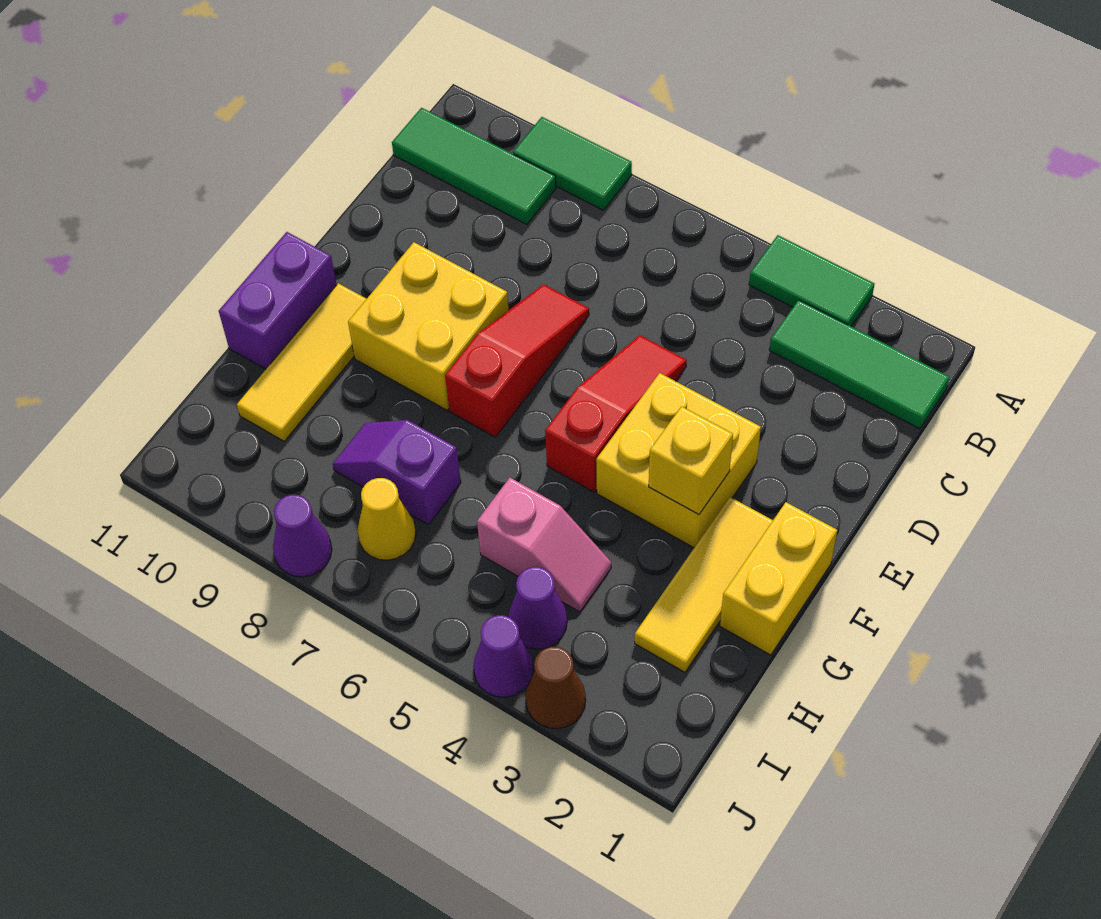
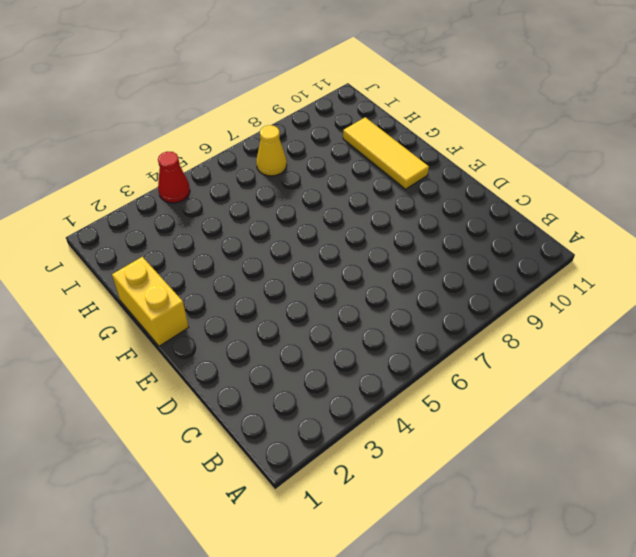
red cone J4 level 1 -> purple cone J4 level 1
none -> green tile A3:A4 level 1
none -> green tile A8:A9 level 1
none -> green tile B1:B3 level 1

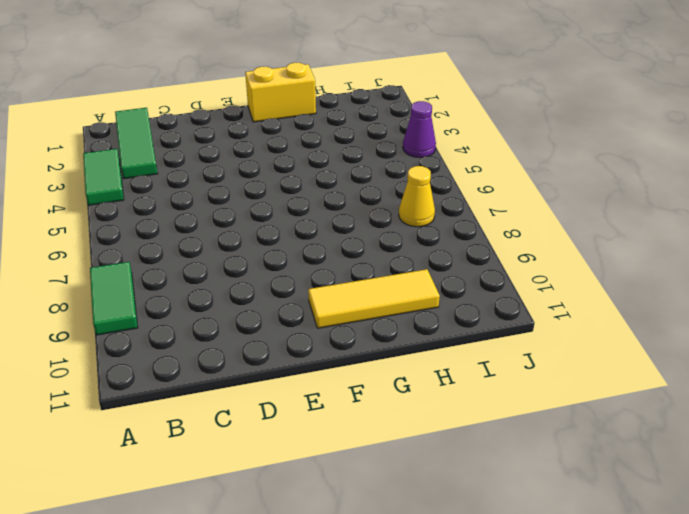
none -> green tile B9:B11 level 1
none -> red slope D5:F5 level 1 top F
none -> red slope D7:F7 level 1 top F

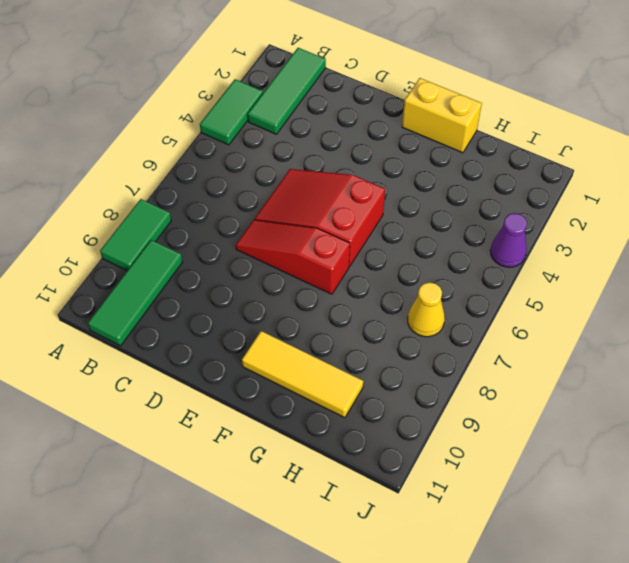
red slope D5:F6 level 1 top F -> red slope D5:F5 level 1 top F
none -> yellow brick E3:F4 level 1
none -> yellow brick E8:F9 level 1
none -> yellow tile F2:H2 level 1

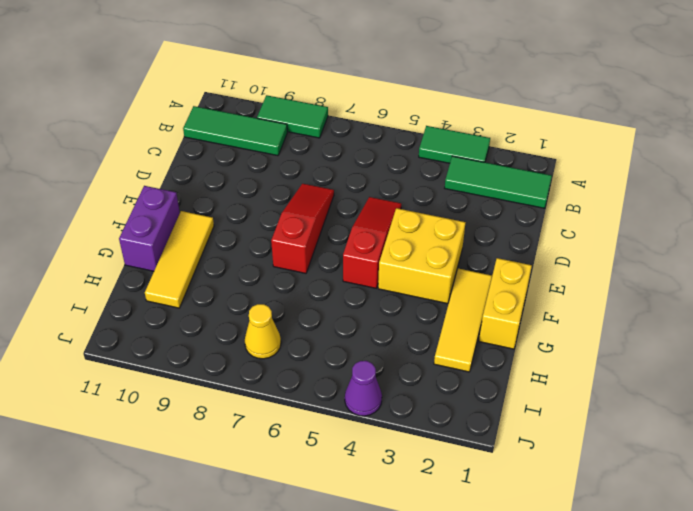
none -> yellow brick E8:F9 level 1
none -> pink slope H4:H5 level 1 top 5
none -> purple slope H7:H8 level 1 top 7

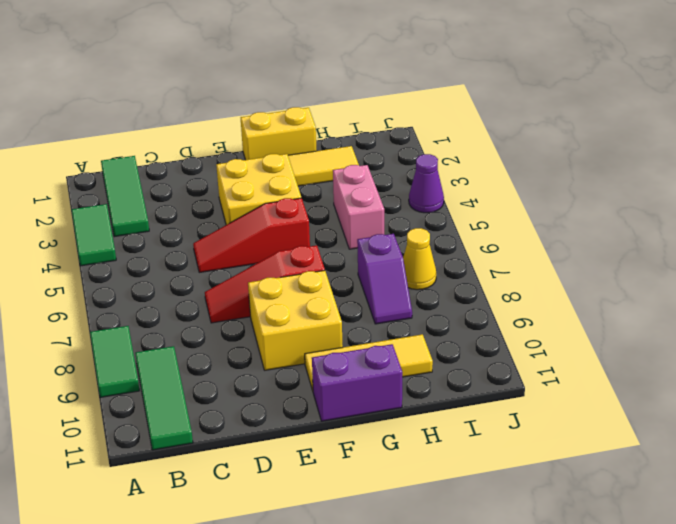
pink brick H4:H5 level 1 -> pink slope H4:H5 level 1 top 5
none -> purple cone I4 level 1
none -> brown cone J3 level 1
none -> purple cone J8 level 1

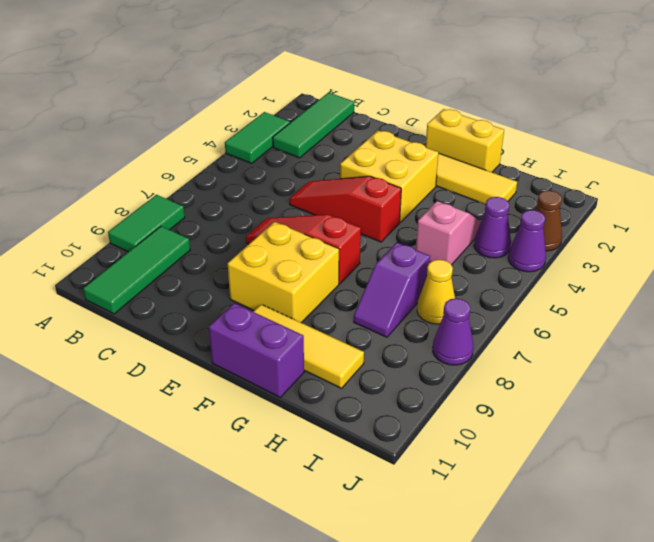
none -> yellow brick F3 level 2

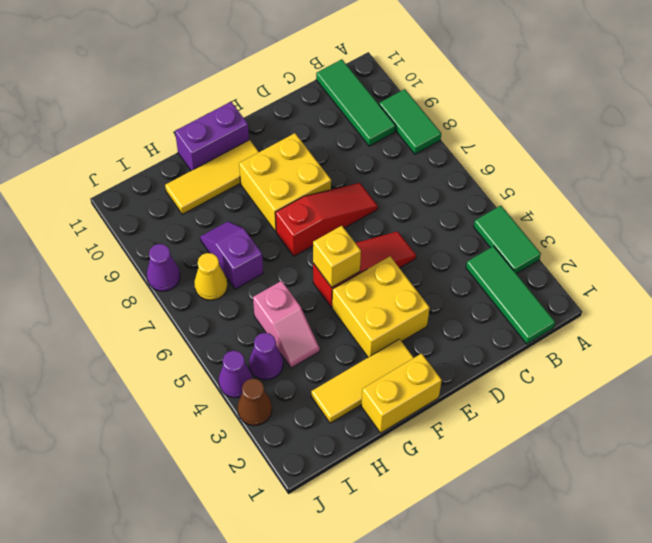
yellow brick F5 level 2 -> yellow brick F3 level 2

